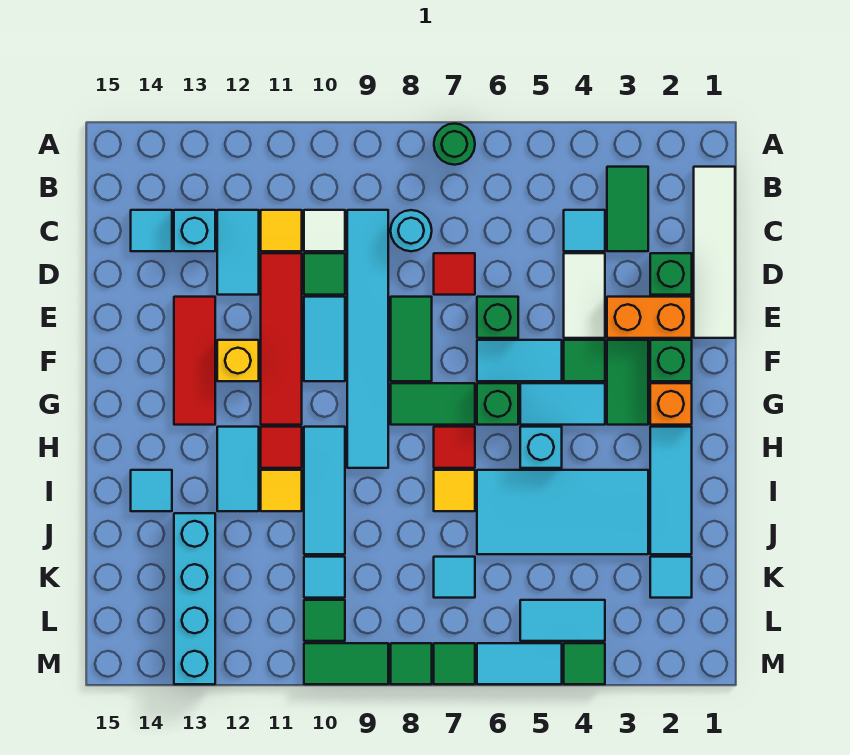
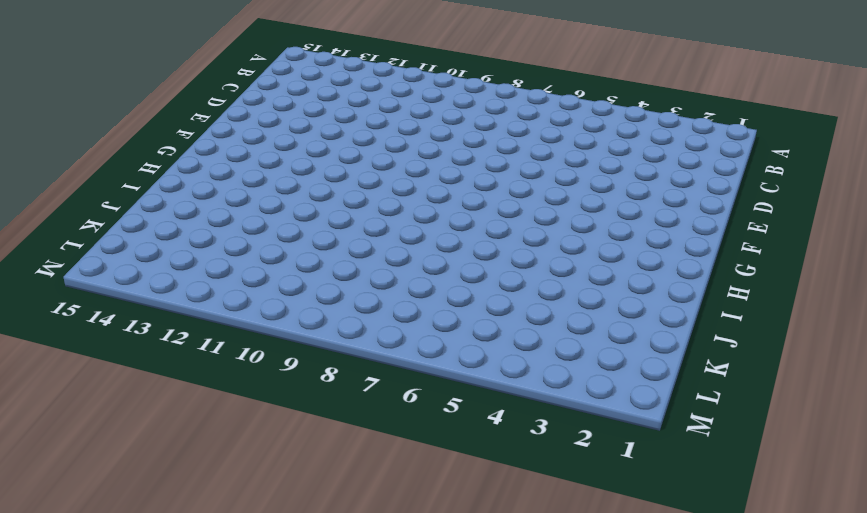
none -> green round brick A7 level 1
none -> white tile B1:E1 level 1
none -> green tile B3:C3 level 1
none -> cyan tile C4 level 1

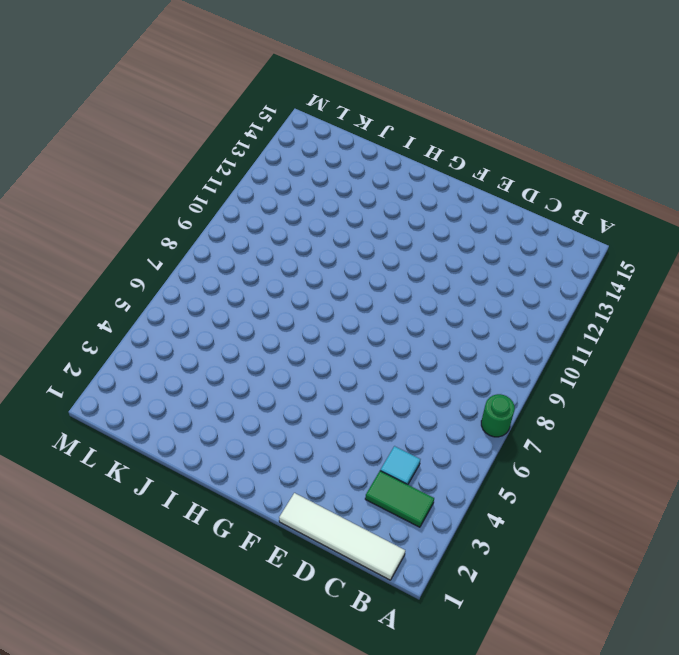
none -> cyan round brick C8 level 1
none -> cyan tile C9:H9 level 1
none -> white tile C10 level 1
none -> yellow tile C11 level 1

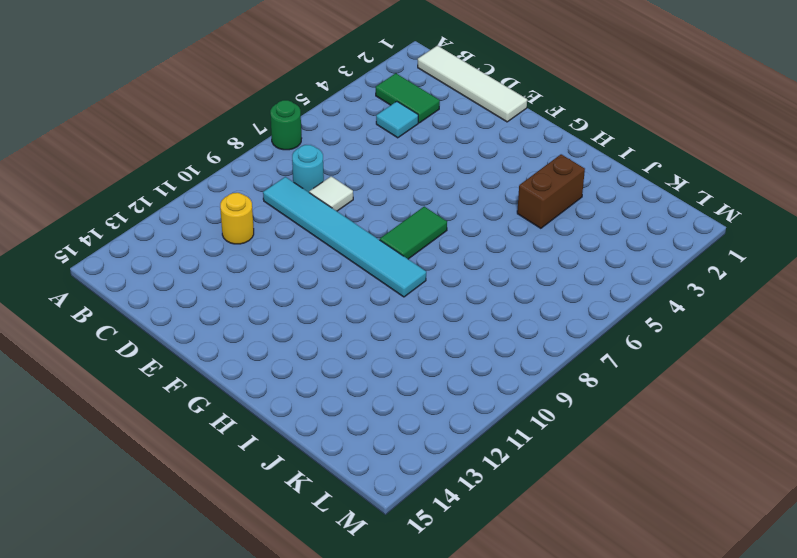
yellow round brick C11 level 1 -> yellow tile C11 level 1
white tile D8 level 1 -> white tile C10 level 1
brown brick I3:I4 level 1 -> cyan tile I3:J6 level 1
none -> cyan tile C12:D12 level 1
none -> cyan brick C13 level 1
none -> cyan tile C14 level 1
none -> green brick D2 level 1

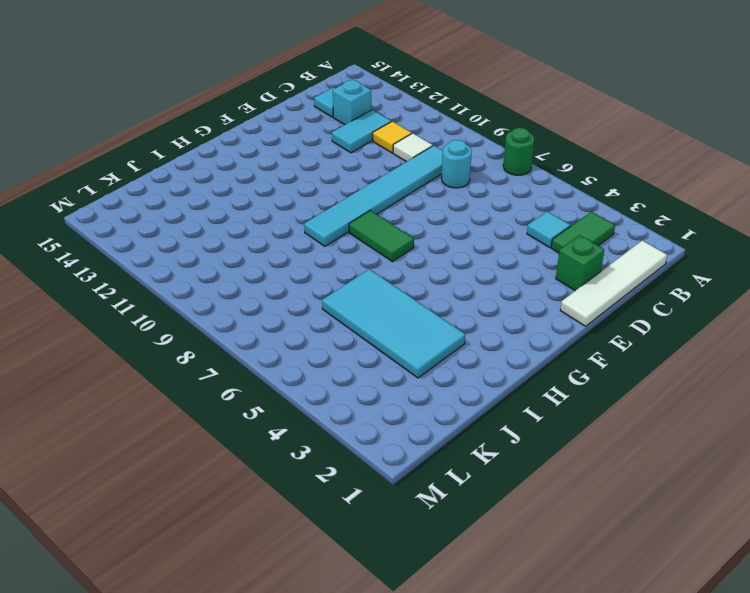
none -> white tile D4:E4 level 1
none -> red tile D7 level 1
none -> green tile D10 level 1
none -> red tile D11:G11 level 1

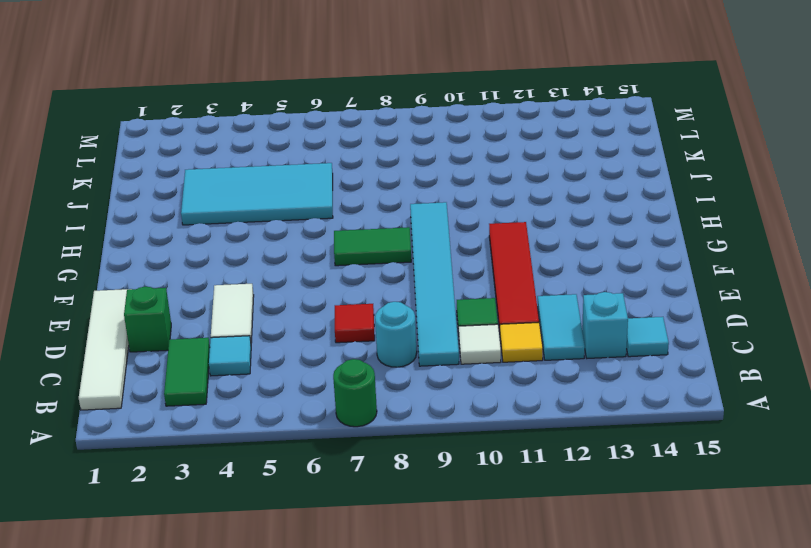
none -> orange brick E2:E3 level 1
none -> green brick E6 level 1
none -> green tile E8:F8 level 1
none -> cyan tile E10:F10 level 1

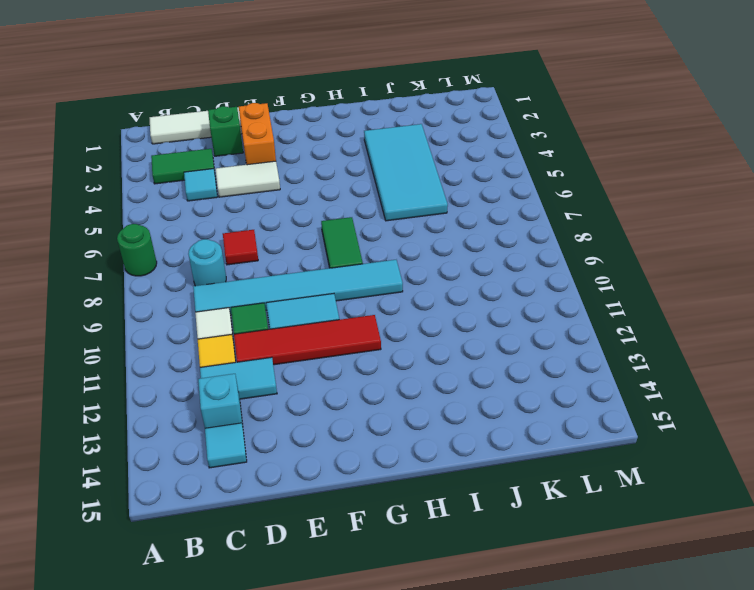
none -> green brick E6 level 1
none -> green tile E8:F8 level 1
none -> red tile E13:G13 level 1
none -> green brick F2 level 1

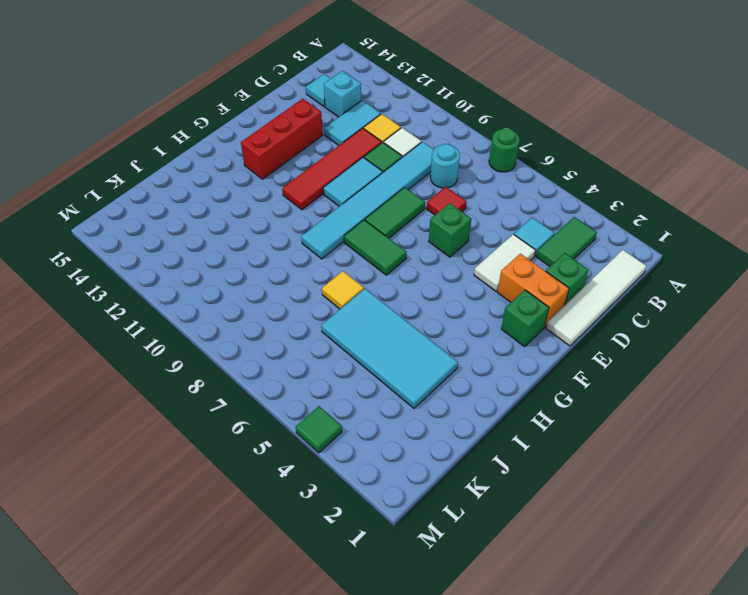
red brick E13:G13 level 1 -> red tile E13:G13 level 1
none -> green tile F3:G3 level 1
none -> green tile F4 level 1
none -> cyan tile F5:F6 level 1
none -> yellow brick F12 level 1

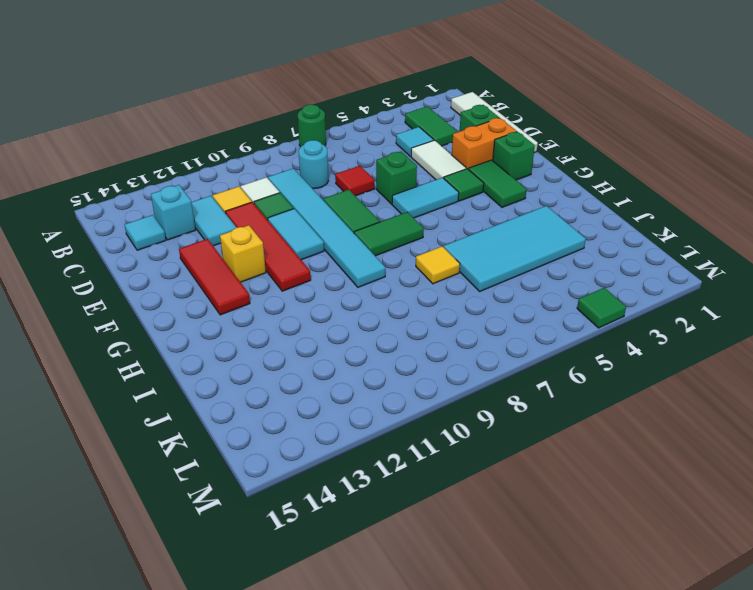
none -> orange brick G2 level 1
none -> cyan tile G4:G5 level 1
none -> green brick G6 level 1
none -> cyan tile H2:J2 level 1

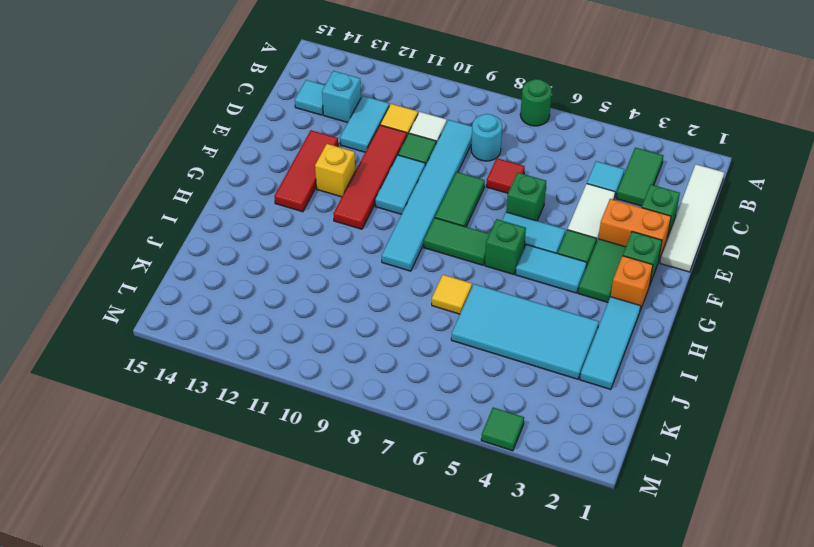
none -> cyan brick H5 level 1
none -> red tile H7 level 1
none -> cyan tile H10:J10 level 1
none -> red tile H11 level 1

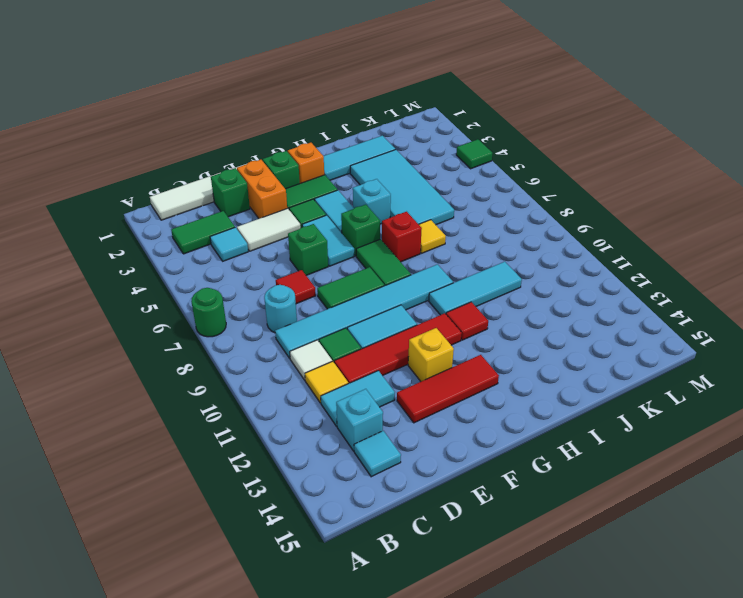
red brick H7 level 1 -> red tile H7 level 1
none -> cyan tile H12:I12 level 1
none -> yellow tile I11 level 1
none -> cyan tile I14 level 1
none -> cyan brick J13:M13 level 1

